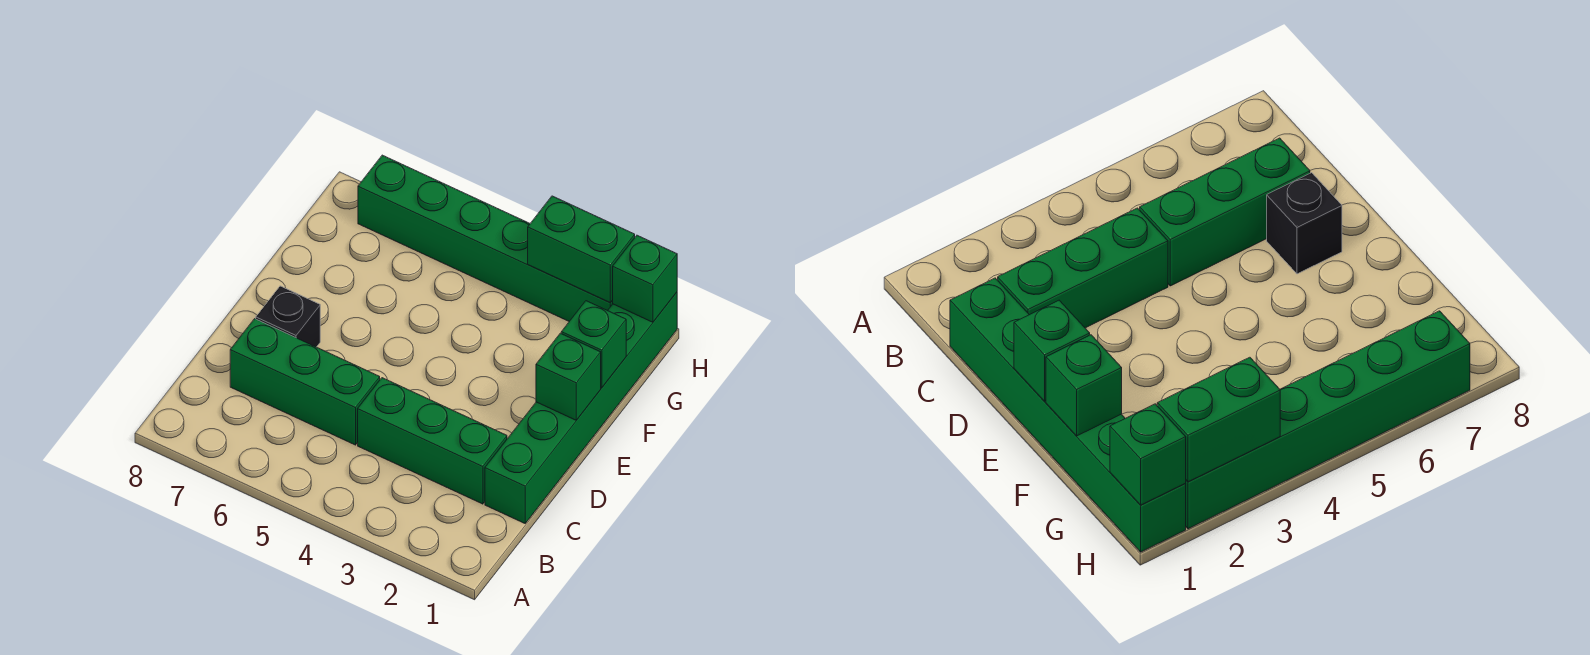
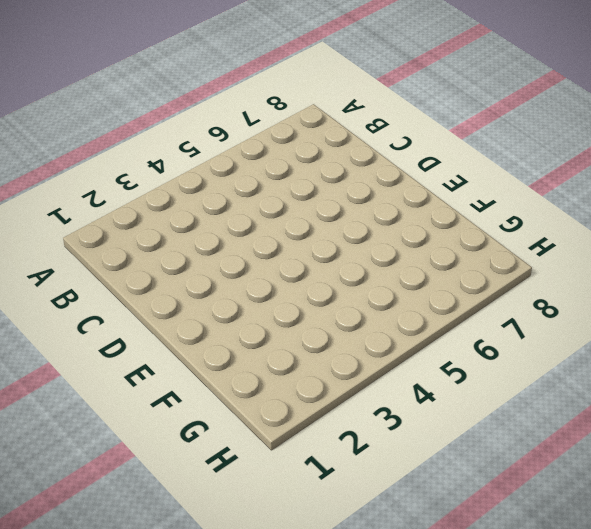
none -> green brick C1:H1 level 1
none -> green brick C2:C4 level 1

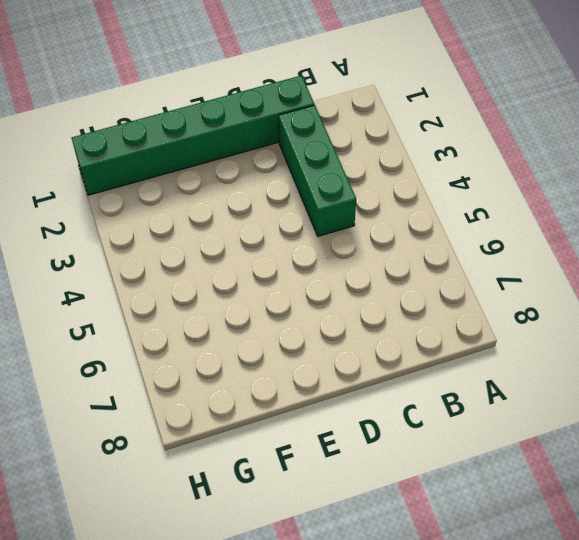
none -> green brick C5:C7 level 1
none -> black brick D7 level 1

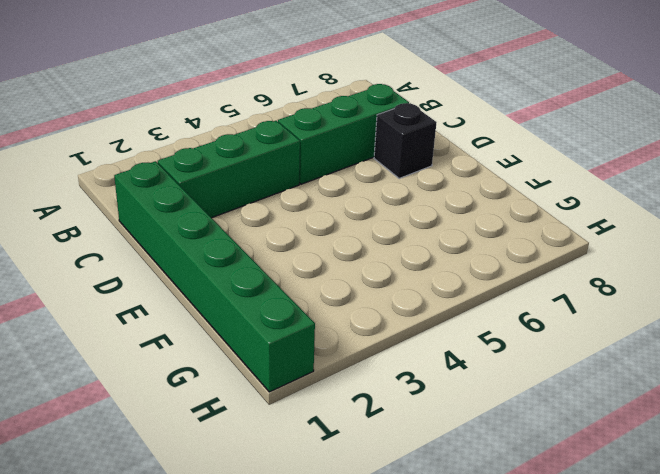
none -> green brick H2:H7 level 1
none -> green brick E1 level 2

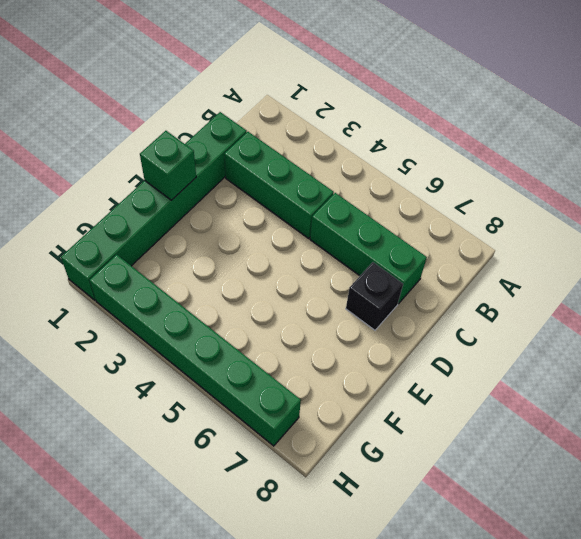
none -> green brick F1 level 2
none -> green brick H1 level 2

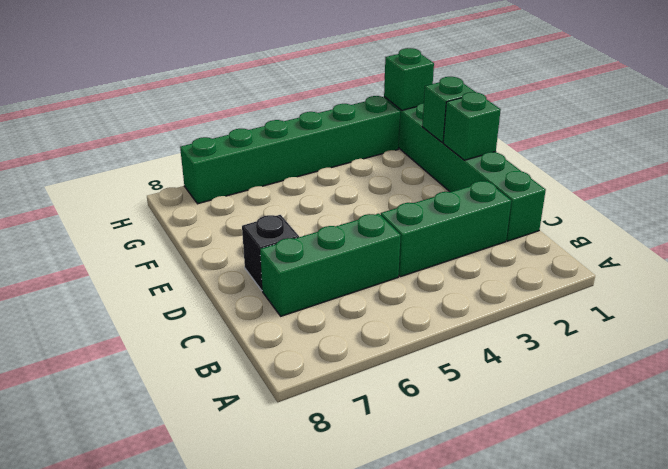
none -> green brick H2:H3 level 2

